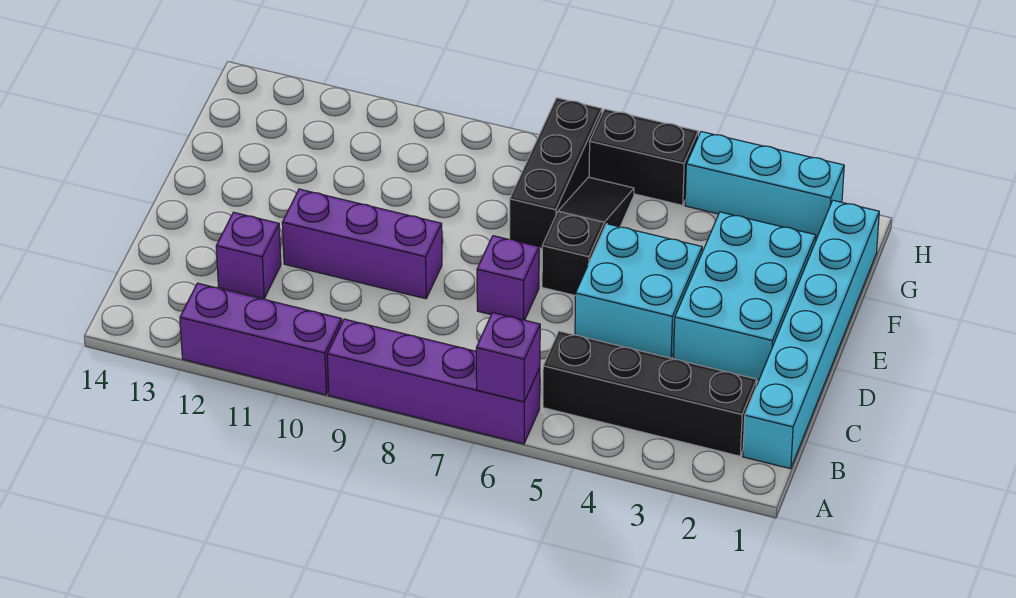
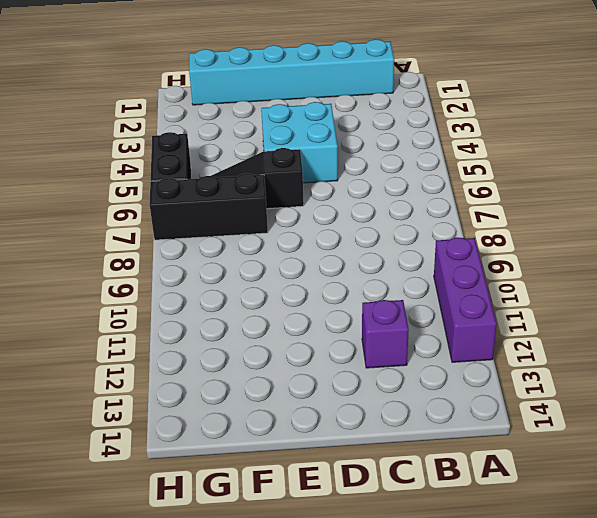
none -> purple brick A6:A9 level 1
none -> black brick B2:B5 level 1
none -> cyan brick D2:F3 level 1

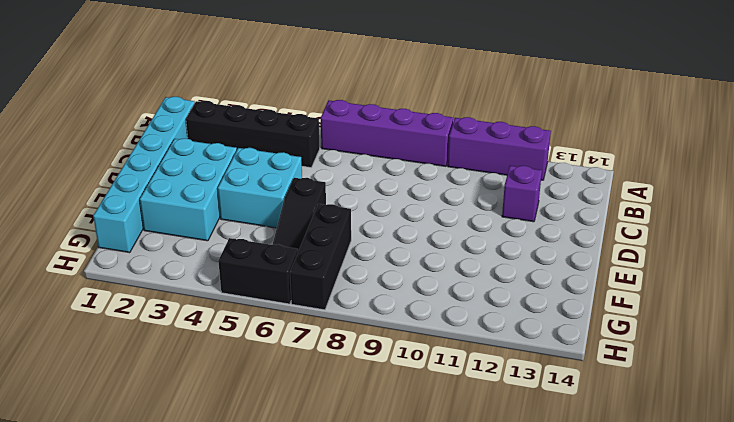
none -> purple brick D7 level 1
none -> purple brick D9:D11 level 1
none -> cyan brick H2:H4 level 1

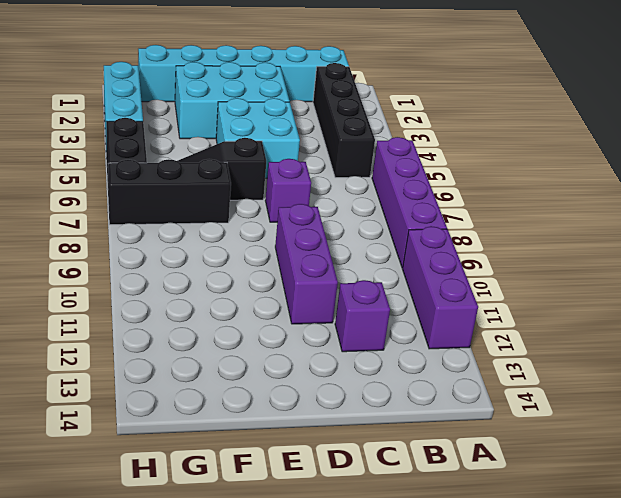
none -> purple brick A6 level 2

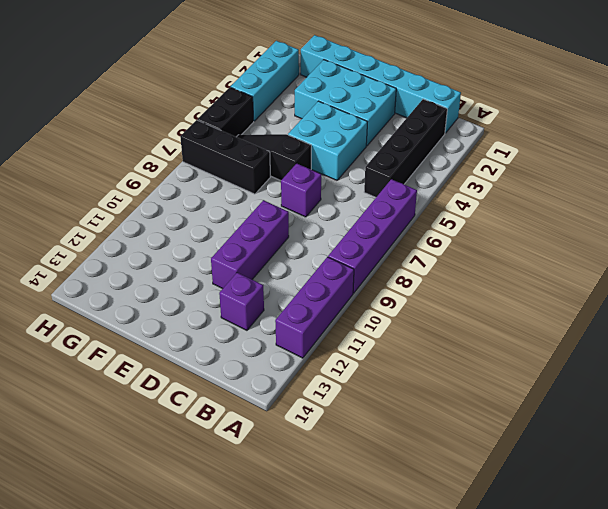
none -> purple brick A6 level 2

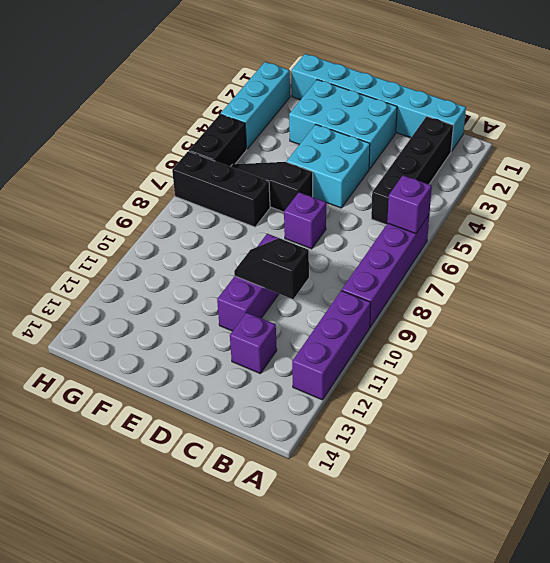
black slope C10:D10 level 2 top C -> none

